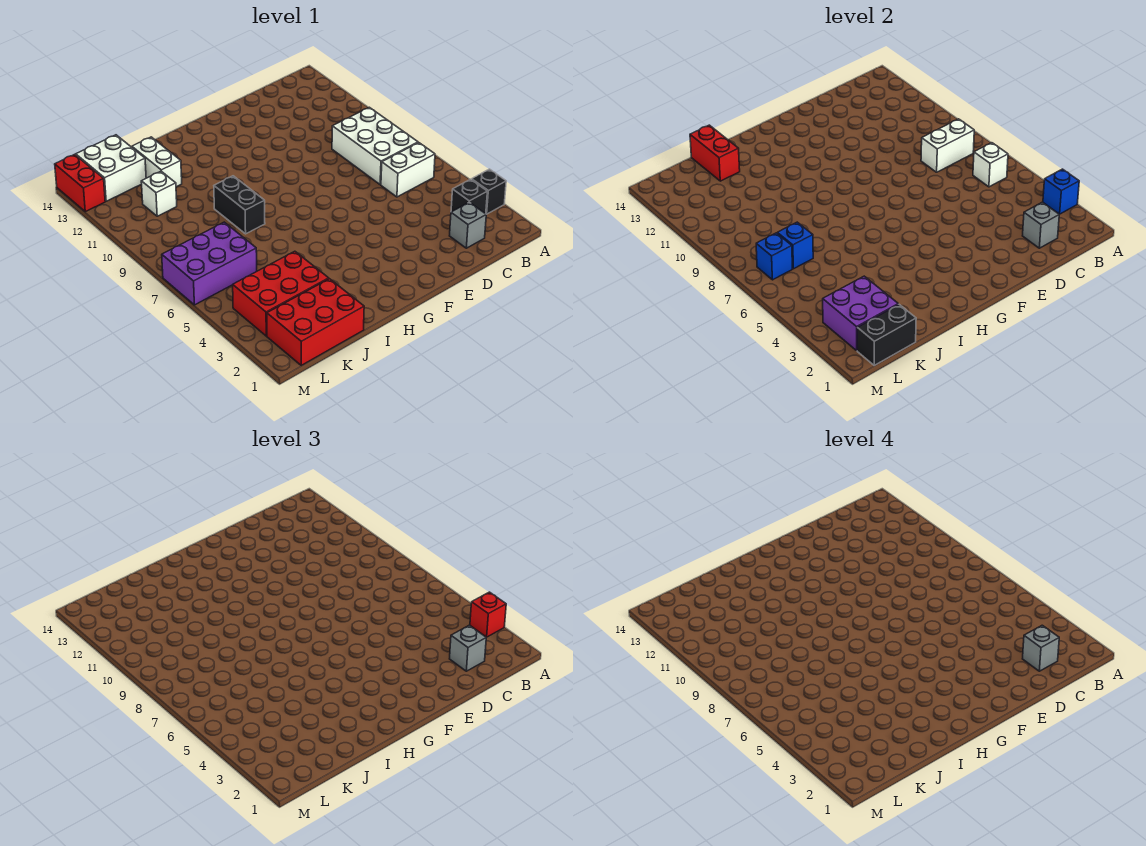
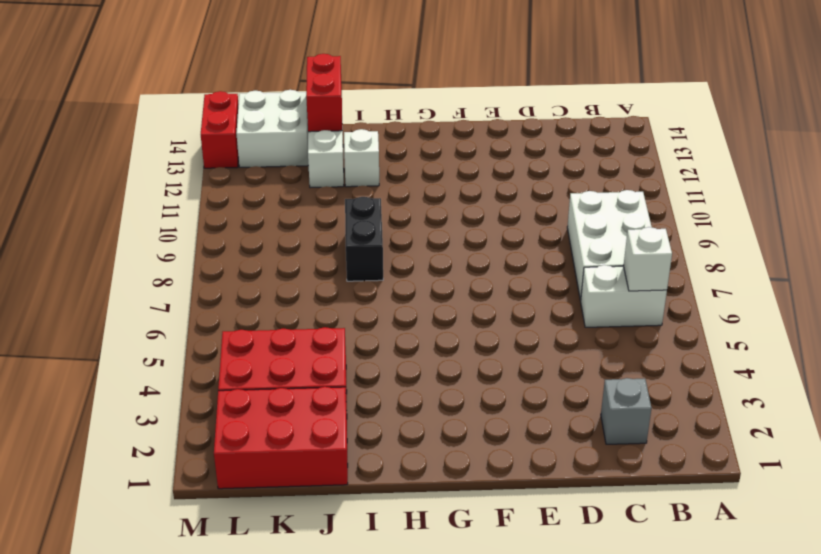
white brick I12 level 1 -> white brick K11 level 1
none -> black brick A3 level 1
none -> black brick B3 level 1
none -> purple brick K6:M7 level 1

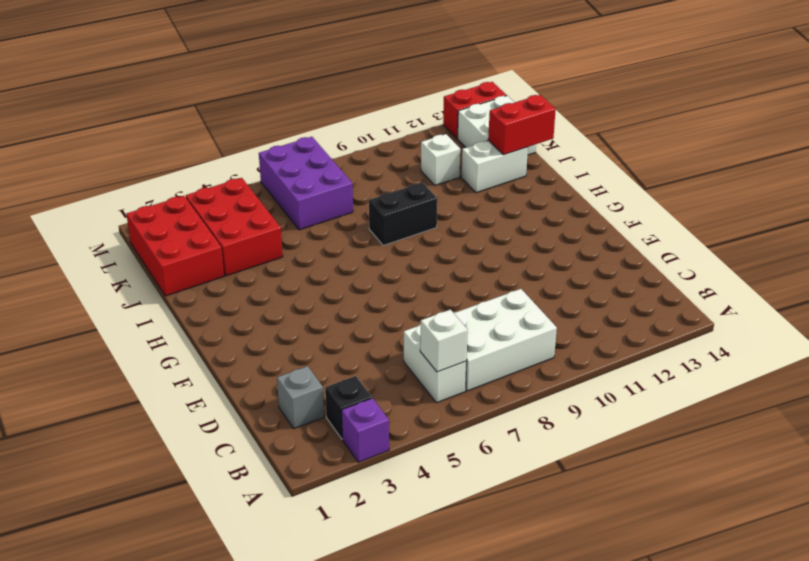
purple brick A3 level 1 -> black brick A3 level 1
none -> blue brick A3 level 2
none -> white brick B8:C8 level 2
none -> grey brick C2 level 2

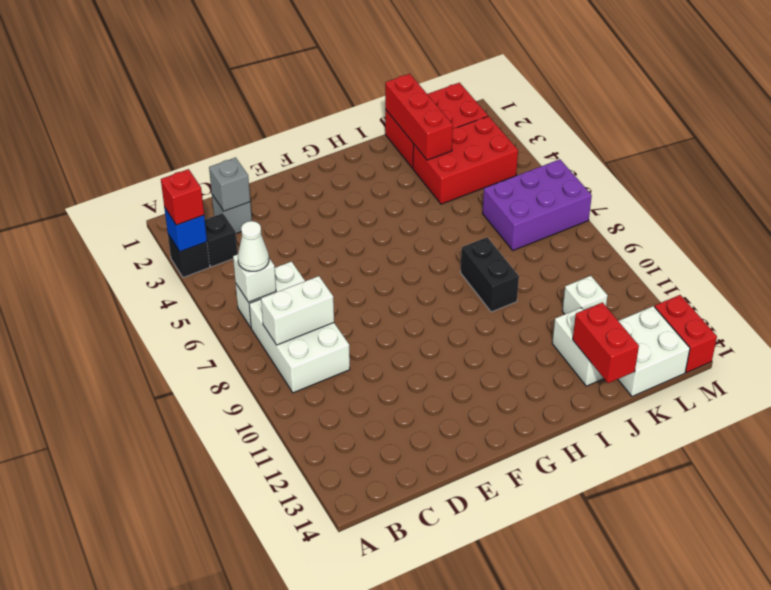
white cone B6 level 3 -> none
red brick J1:J3 level 2 -> none
none -> black brick K1:L1 level 2
none -> purple brick K2:L3 level 2
none -> blue brick K7 level 2

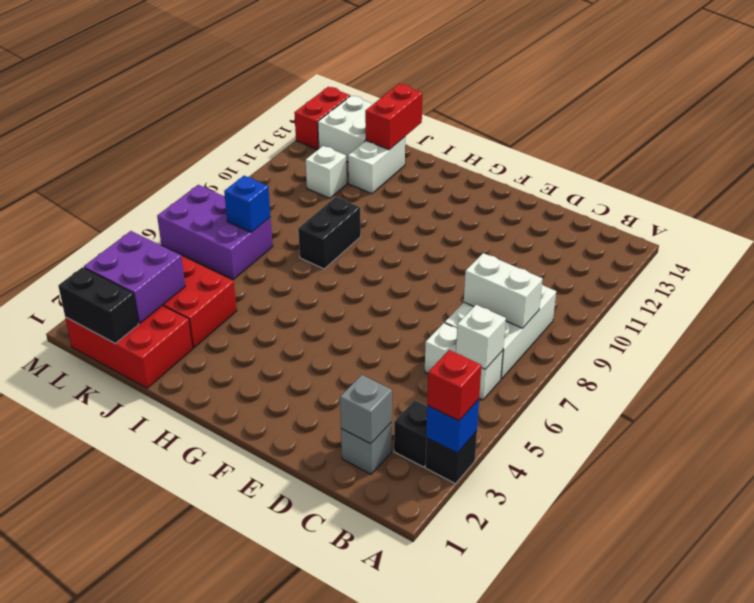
none -> blue brick L7 level 2
none -> grey brick C2 level 3
none -> grey brick C2 level 4

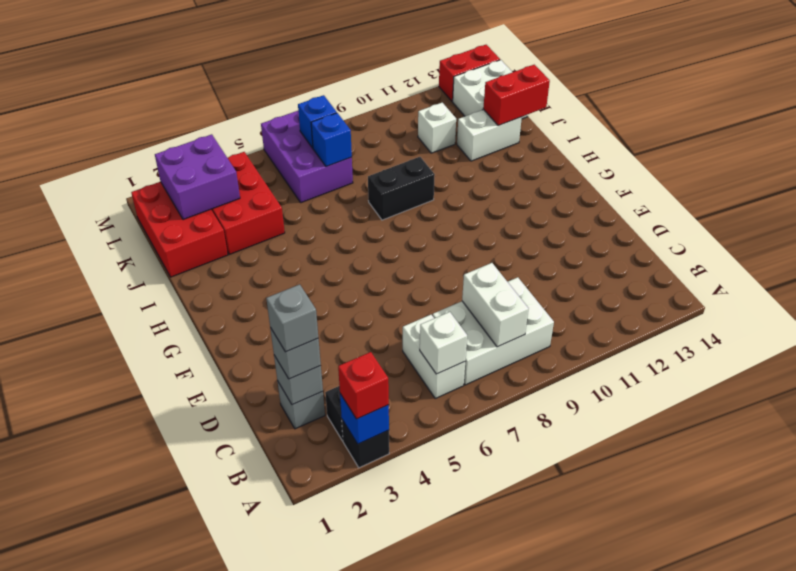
none -> black brick K1:L1 level 2

